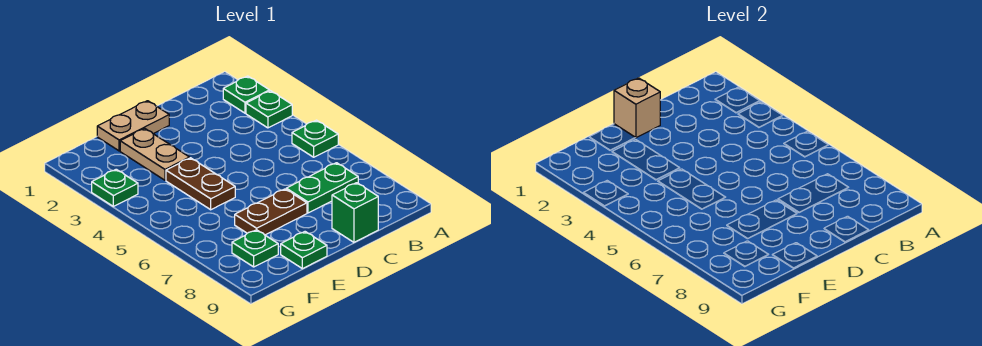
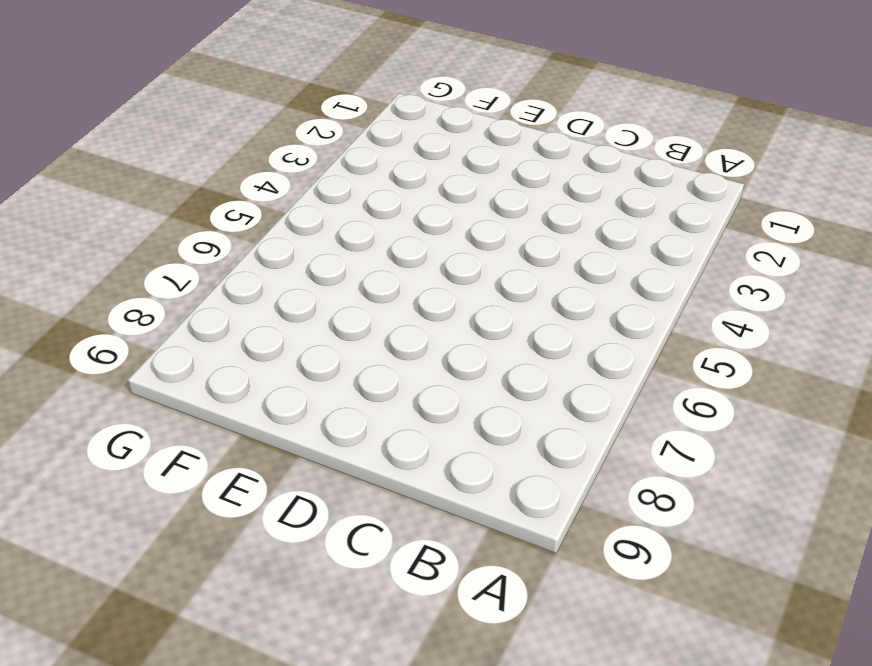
none -> green plate A2 level 1
none -> green plate A3 level 1
none -> green plate A5 level 1

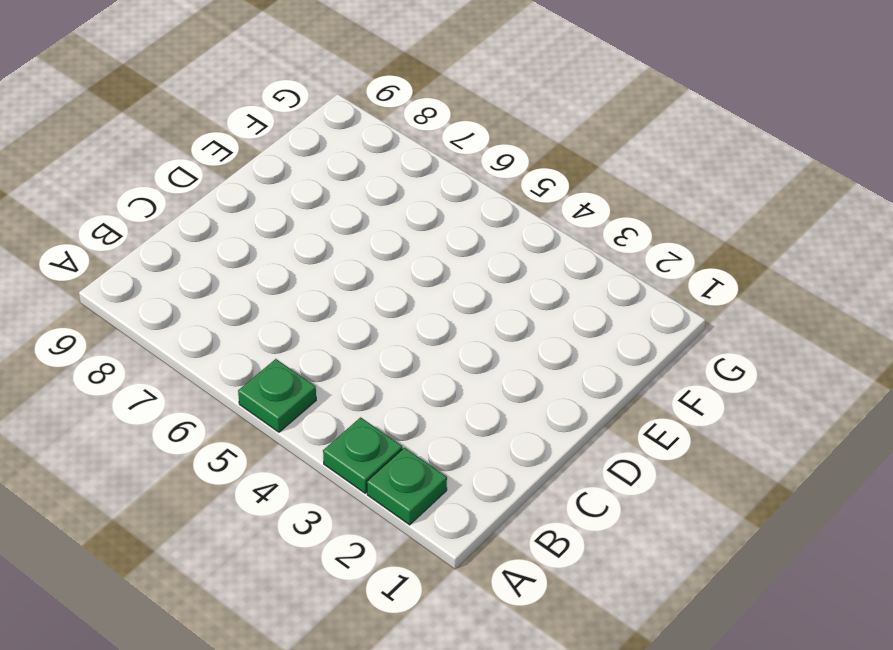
none -> green plate B7:C7 level 1
none -> green brick C9 level 1
none -> tan plate D1:E1 level 1

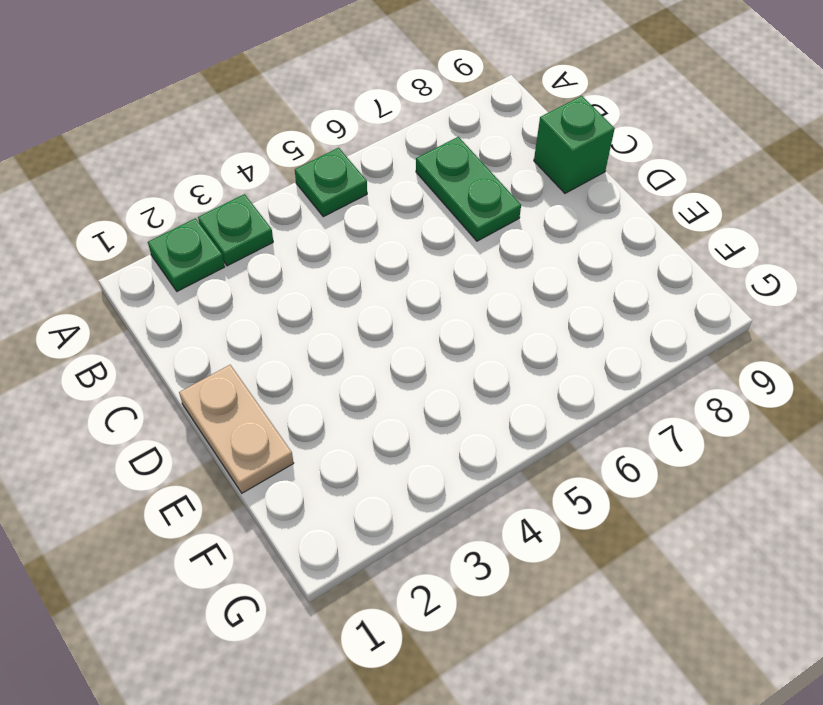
none -> brown plate D7:E7 level 1
none -> tan plate E2:E3 level 1
none -> brown plate E4:E5 level 1

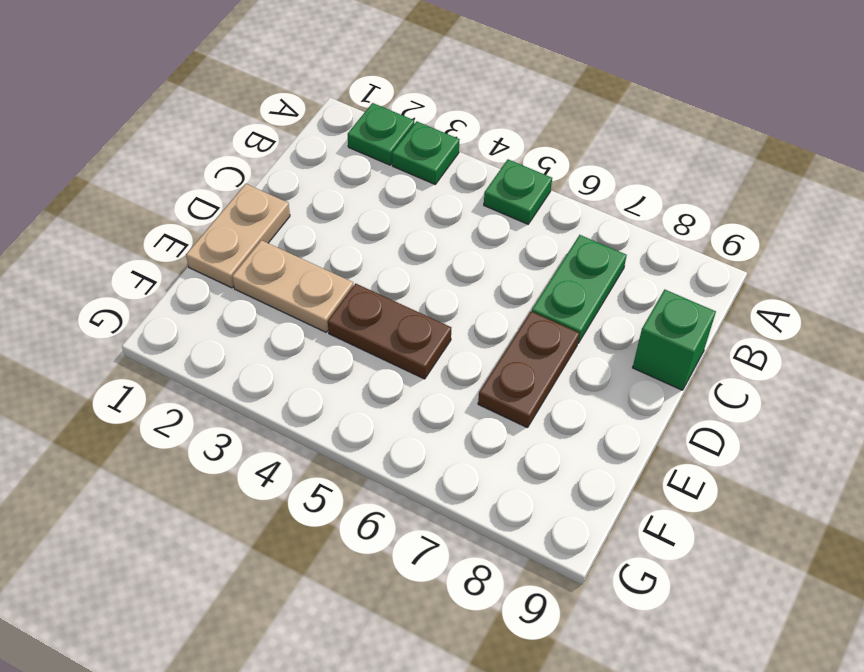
none -> green plate E9 level 1
none -> green plate F8 level 1
none -> green plate G3 level 1

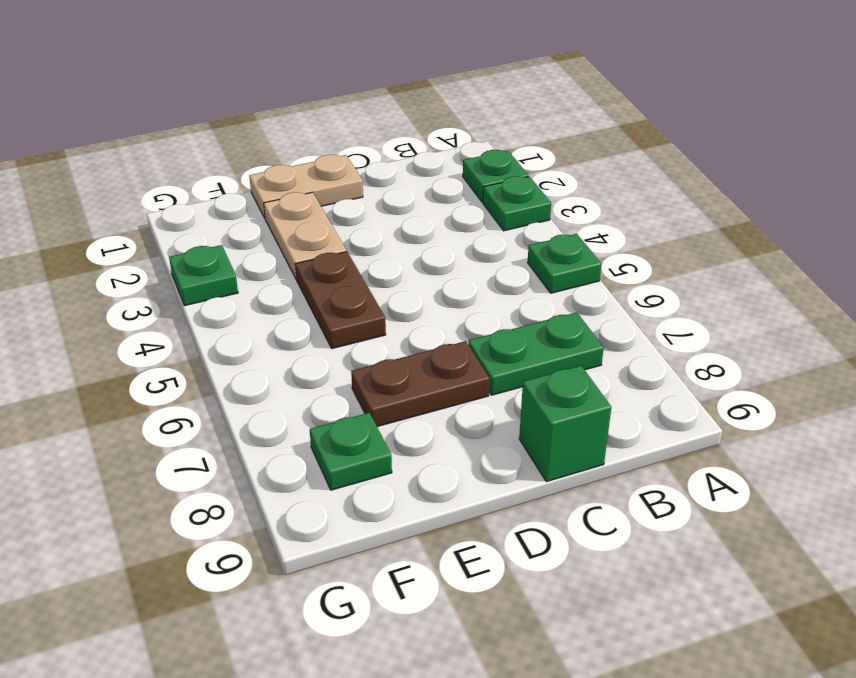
none -> green plate E9 level 1
none -> tan brick D1 level 2

